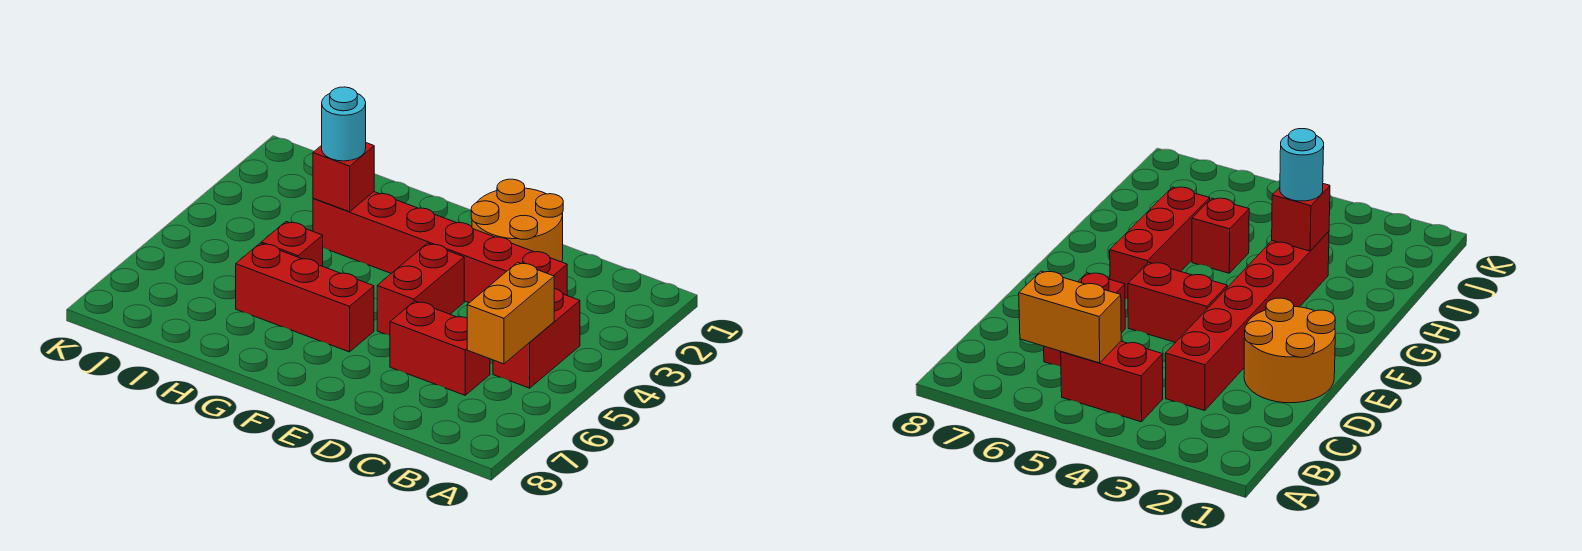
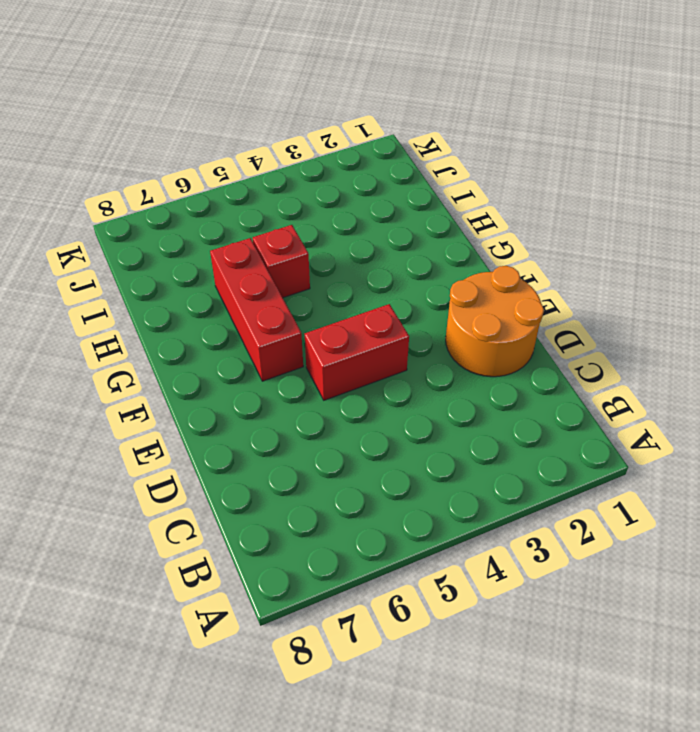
none -> red brick B4:B5 level 1
none -> red brick C3:H3 level 1

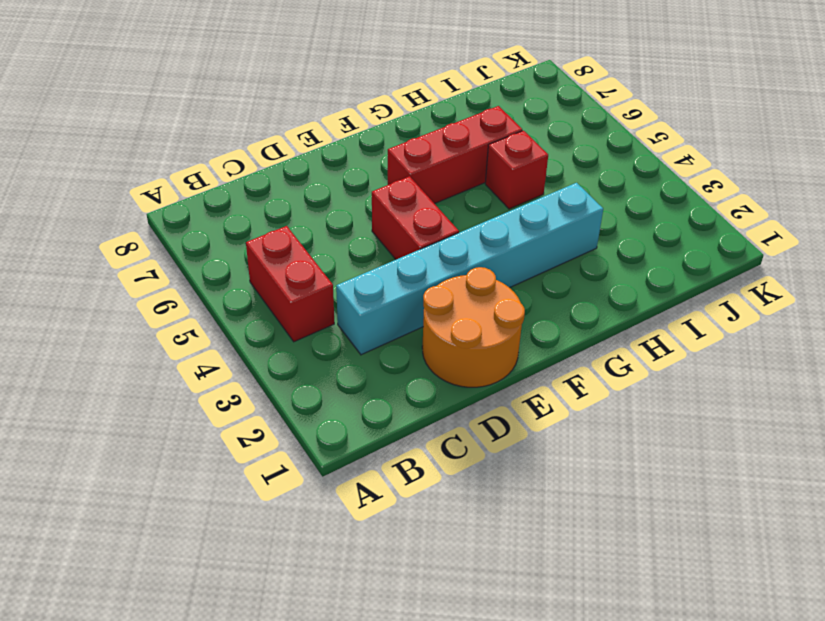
cyan brick C3:H3 level 1 -> red brick C3:H3 level 1
none -> red brick C6:D6 level 1
none -> orange brick B5:B6 level 2

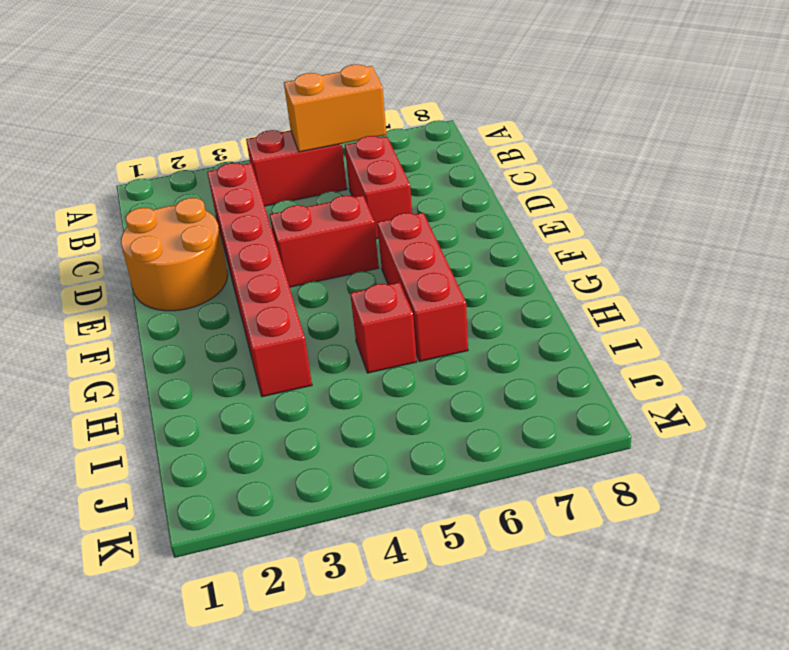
none -> red brick H3 level 2
none -> cyan round brick H3 level 3

